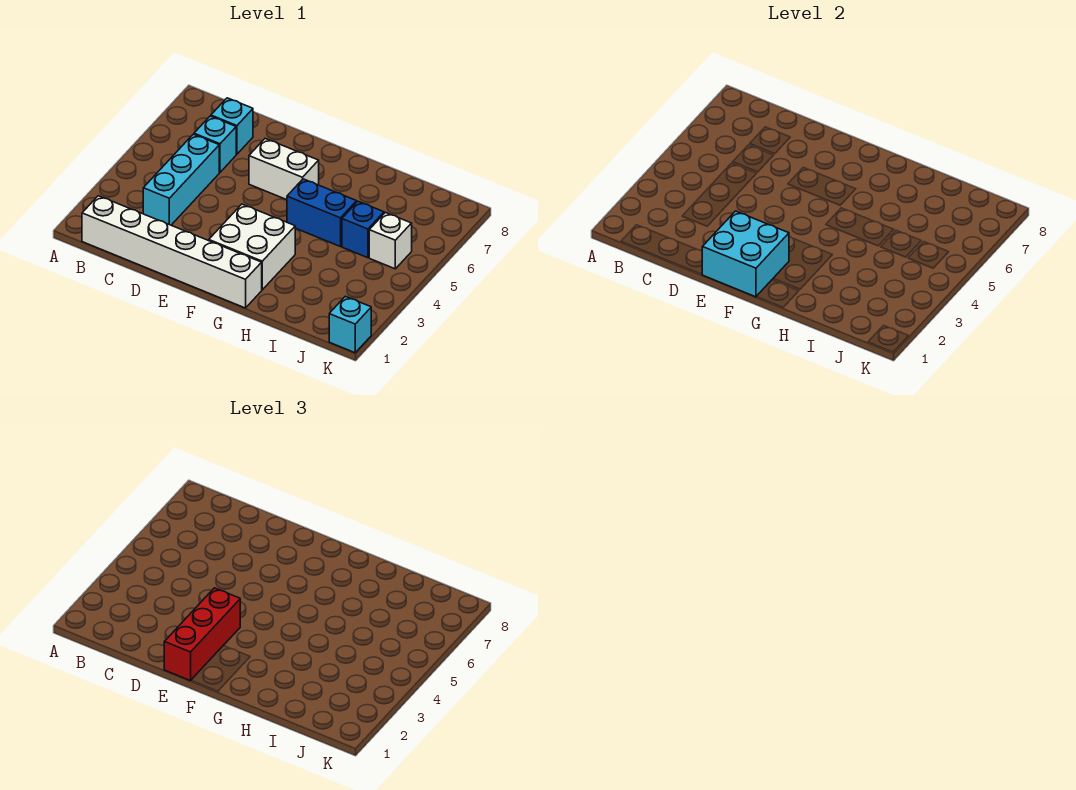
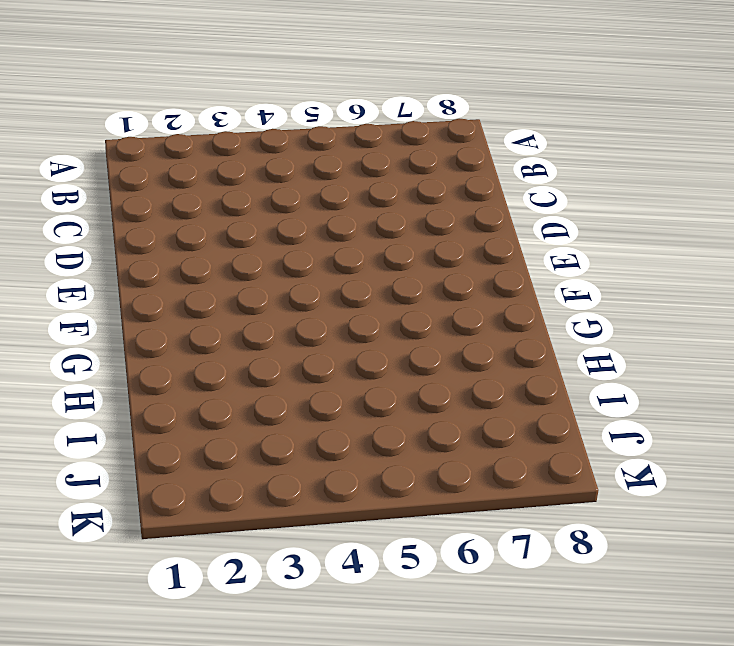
none -> white brick B1:G1 level 1
none -> cyan brick C3:C5 level 1
none -> cyan brick C6 level 1

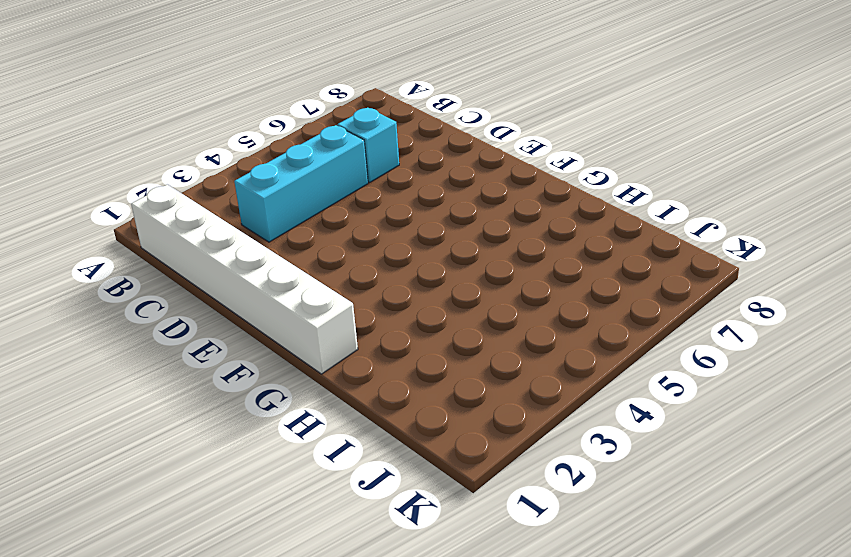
none -> cyan brick C7 level 1
none -> white brick E6:F6 level 1
none -> white brick F2:G3 level 1

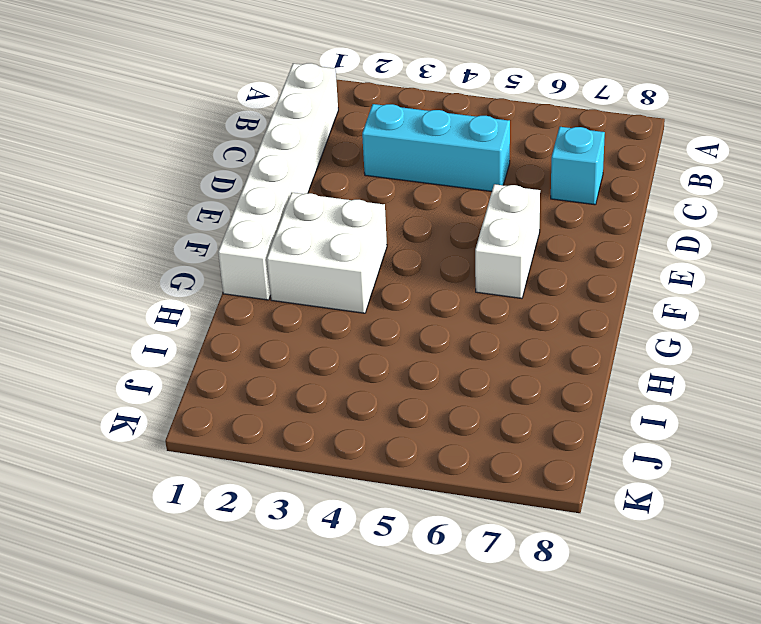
none -> cyan brick C6 level 1
none -> blue brick G5:H5 level 1
none -> blue brick I5 level 1

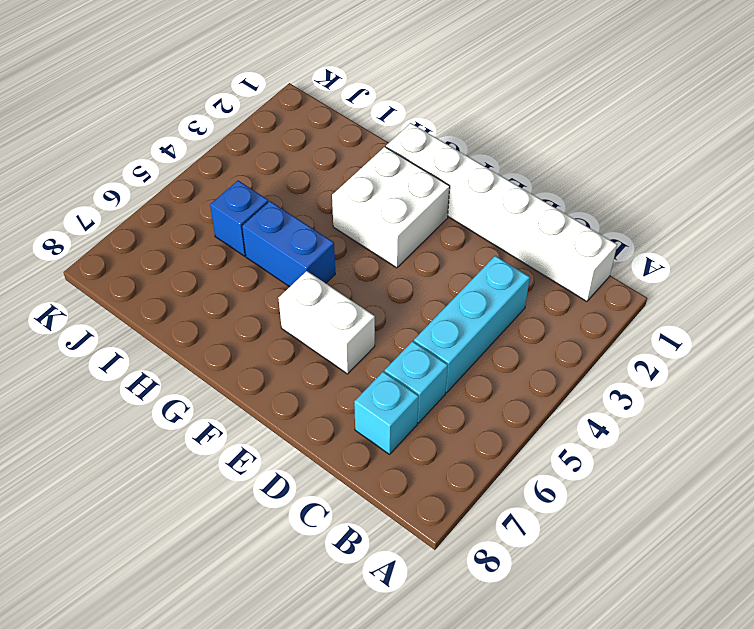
none -> white brick J5 level 1
none -> cyan brick K1 level 1
none -> cyan brick E1:F2 level 2

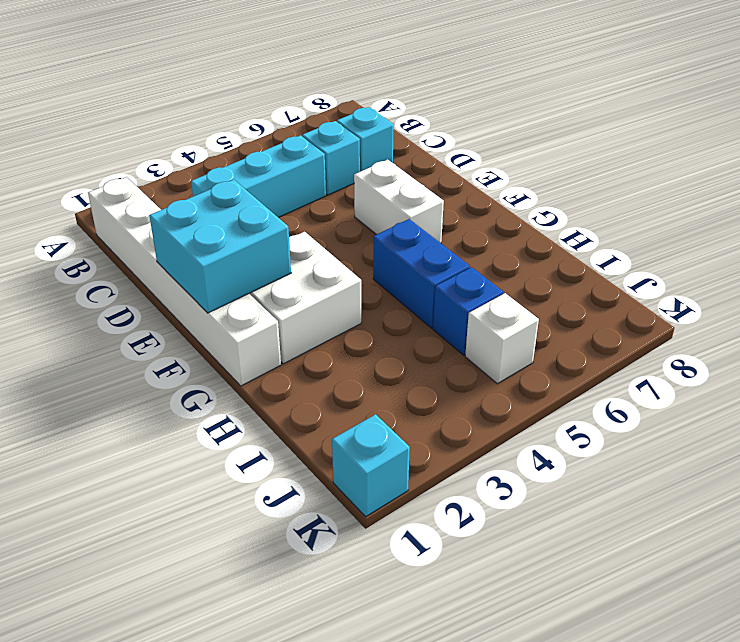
none -> red brick E1:E3 level 3

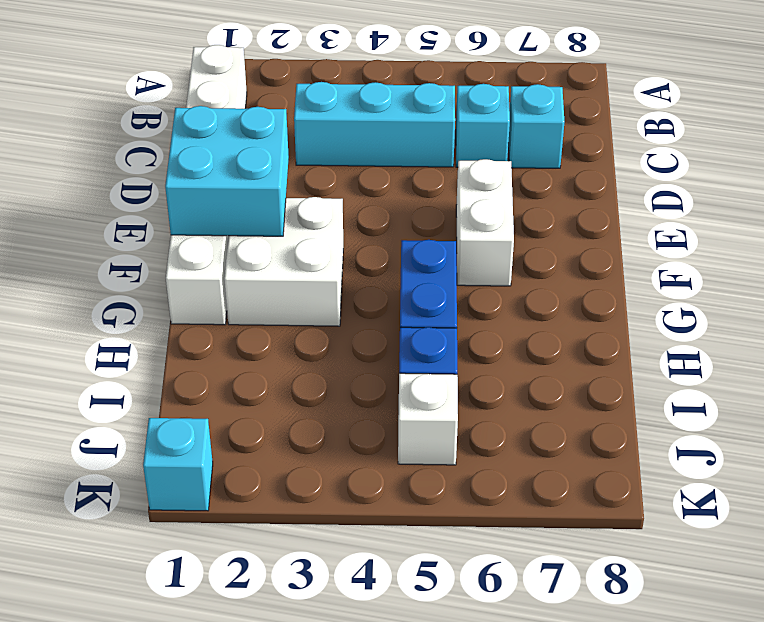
none -> red brick E1:E3 level 3

